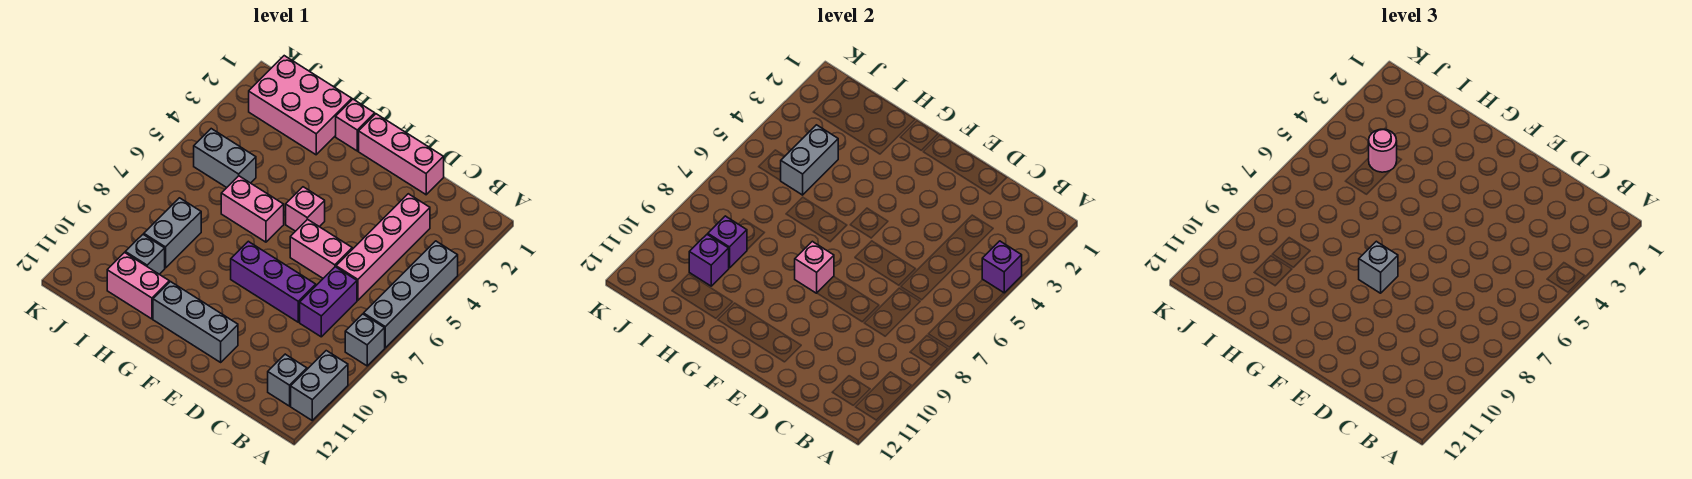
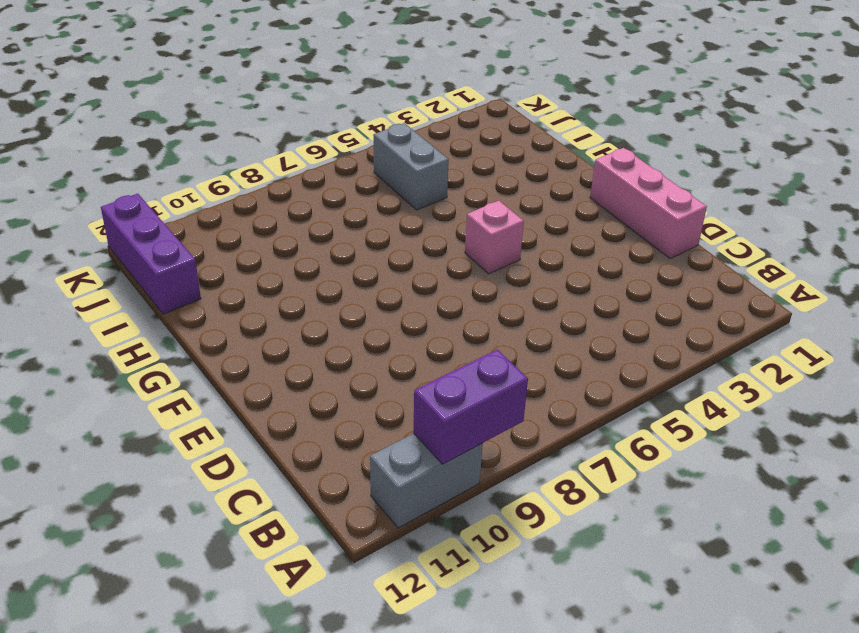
purple brick A9:A10 level 2 -> purple brick C7:C8 level 1
purple brick I12:K12 level 1 -> purple brick D8:F8 level 1
none -> grey brick A4:A7 level 1
none -> grey brick A8 level 1
none -> grey brick B11 level 1

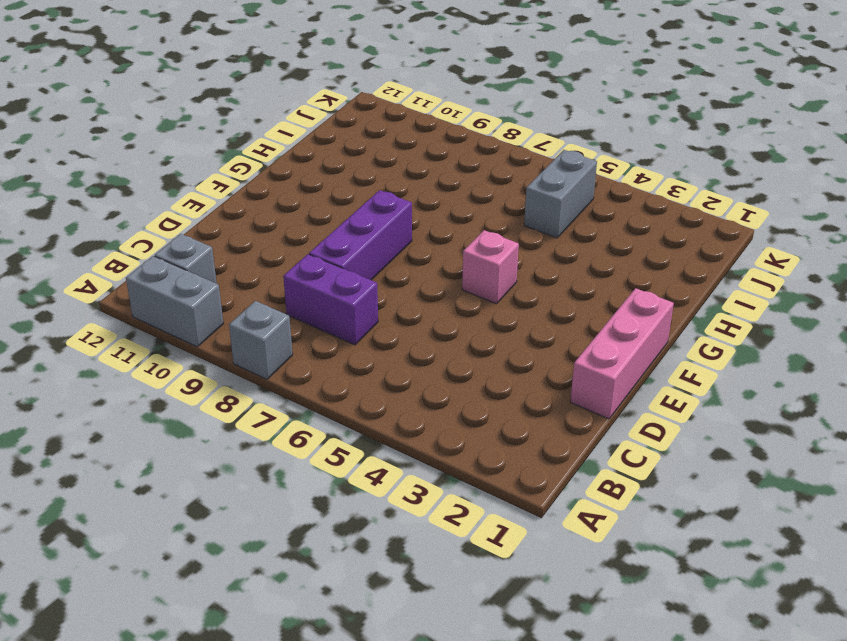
none -> grey brick A4:A7 level 1
none -> pink brick C3:C6 level 1
none -> pink brick D6:E6 level 1

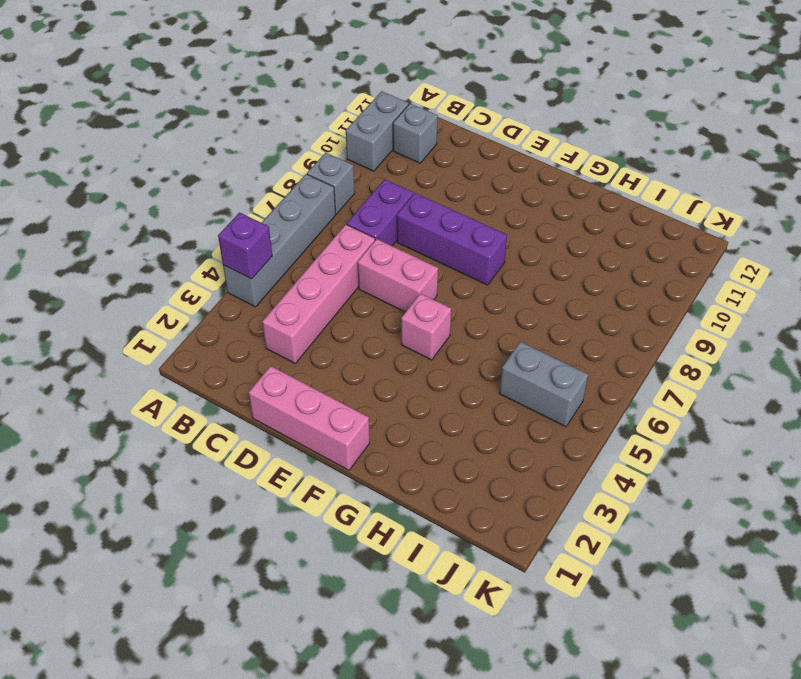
none -> grey brick E11:G11 level 1
none -> pink brick G1 level 1
none -> pink brick G6:H6 level 1

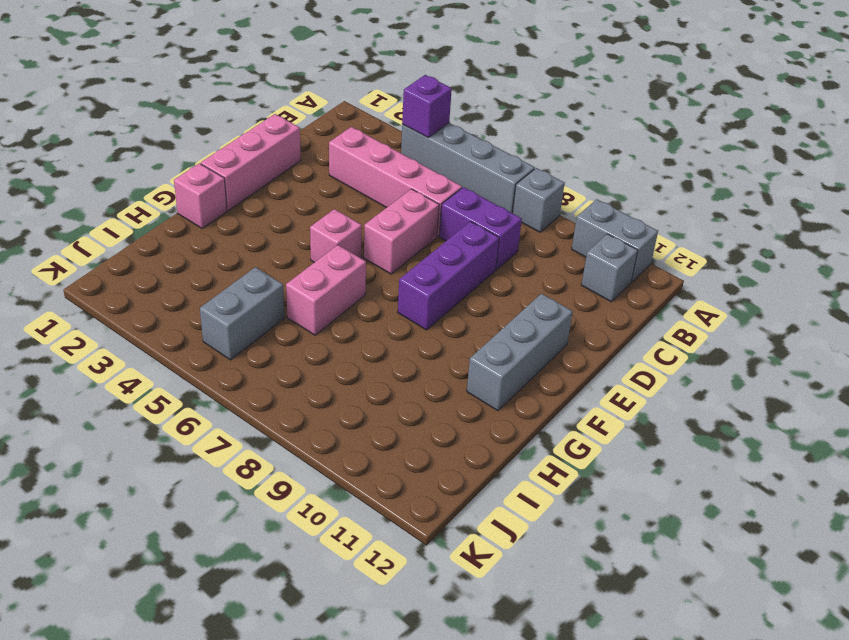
none -> pink brick H1:J2 level 1
none -> pink brick H11:I11 level 1
none -> grey brick I8:I9 level 1

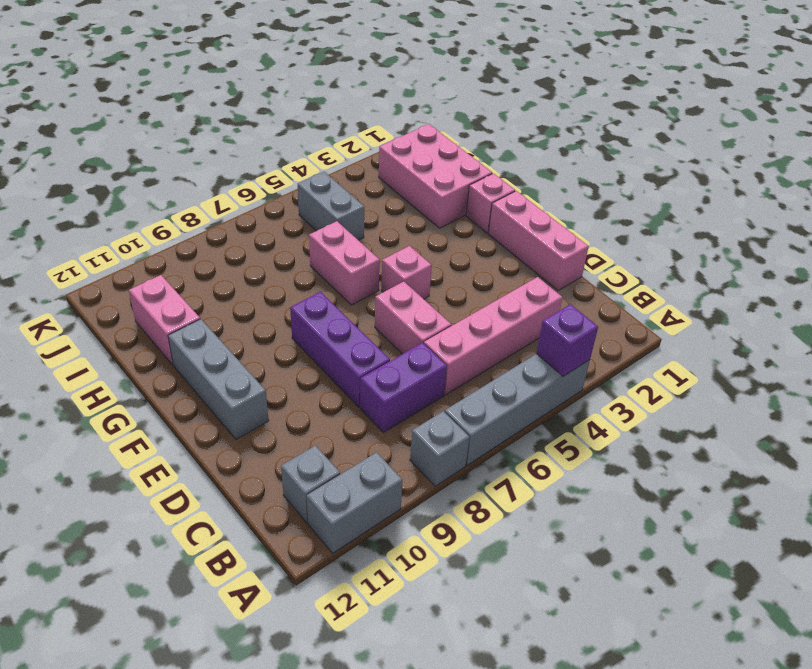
none -> grey brick I8:I9 level 1
none -> grey brick I10 level 1
none -> pink brick F8 level 2

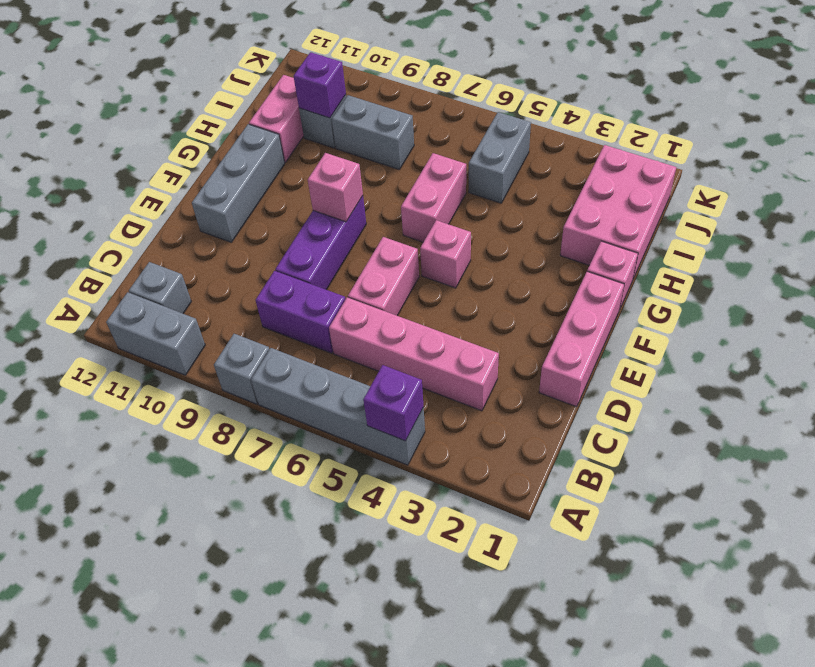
none -> grey brick I4:I5 level 2
none -> purple brick I9 level 2
none -> grey brick F8 level 3

